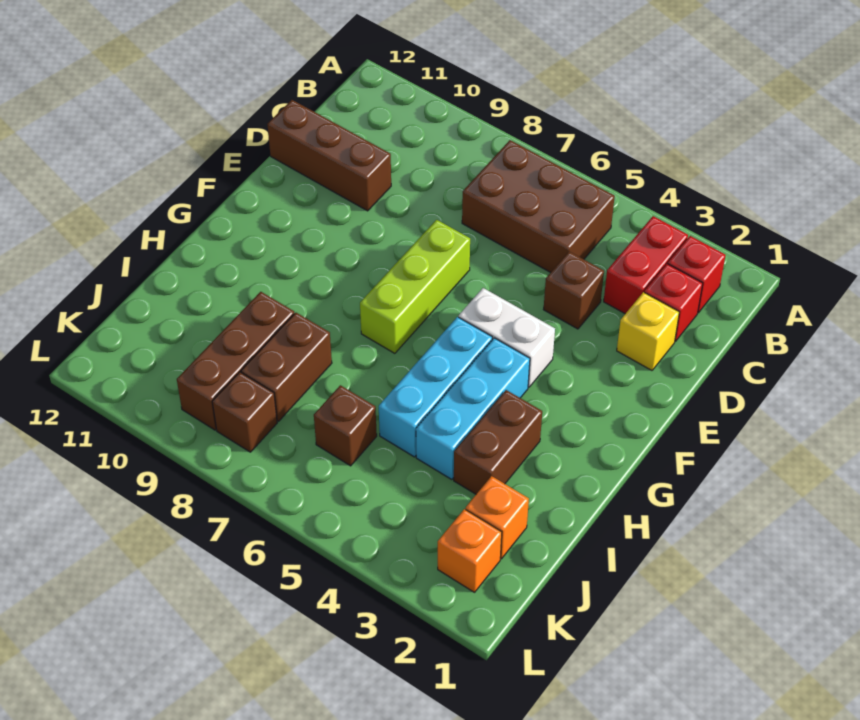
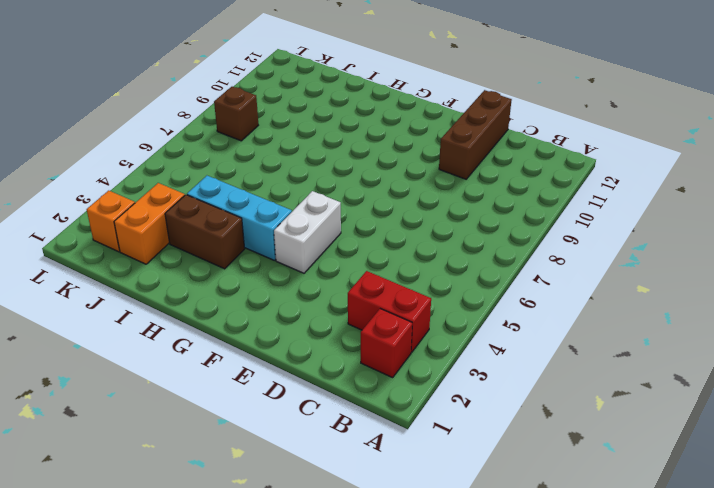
orange brick J2:J3 level 1 -> orange brick J2 level 1
none -> brown brick B5:C7 level 1
none -> red brick C2 level 1
none -> yellow brick D2 level 1

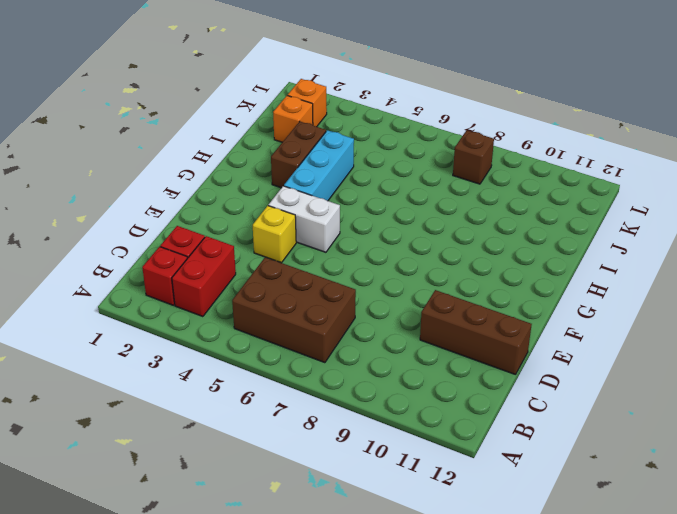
yellow brick E4 level 1 -> yellow brick D2 level 1
none -> brown brick D4 level 1
none -> lime brick E7:G7 level 1
none -> cyan brick G5:I5 level 1

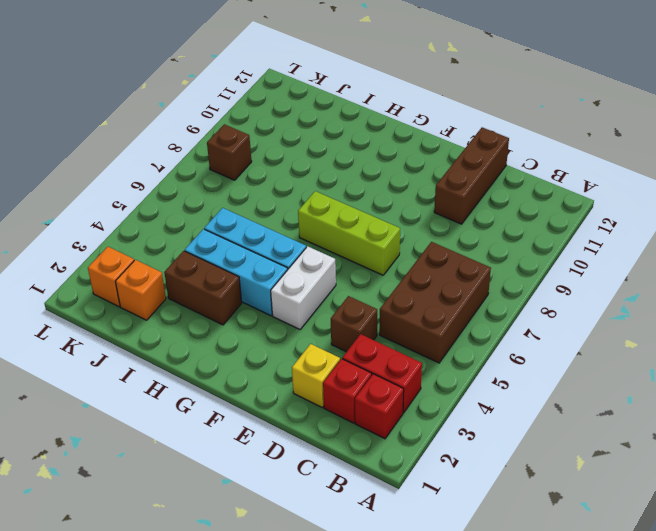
none -> brown brick I8:J8 level 1
none -> brown brick I9:K9 level 1
none -> brown brick J6 level 1

